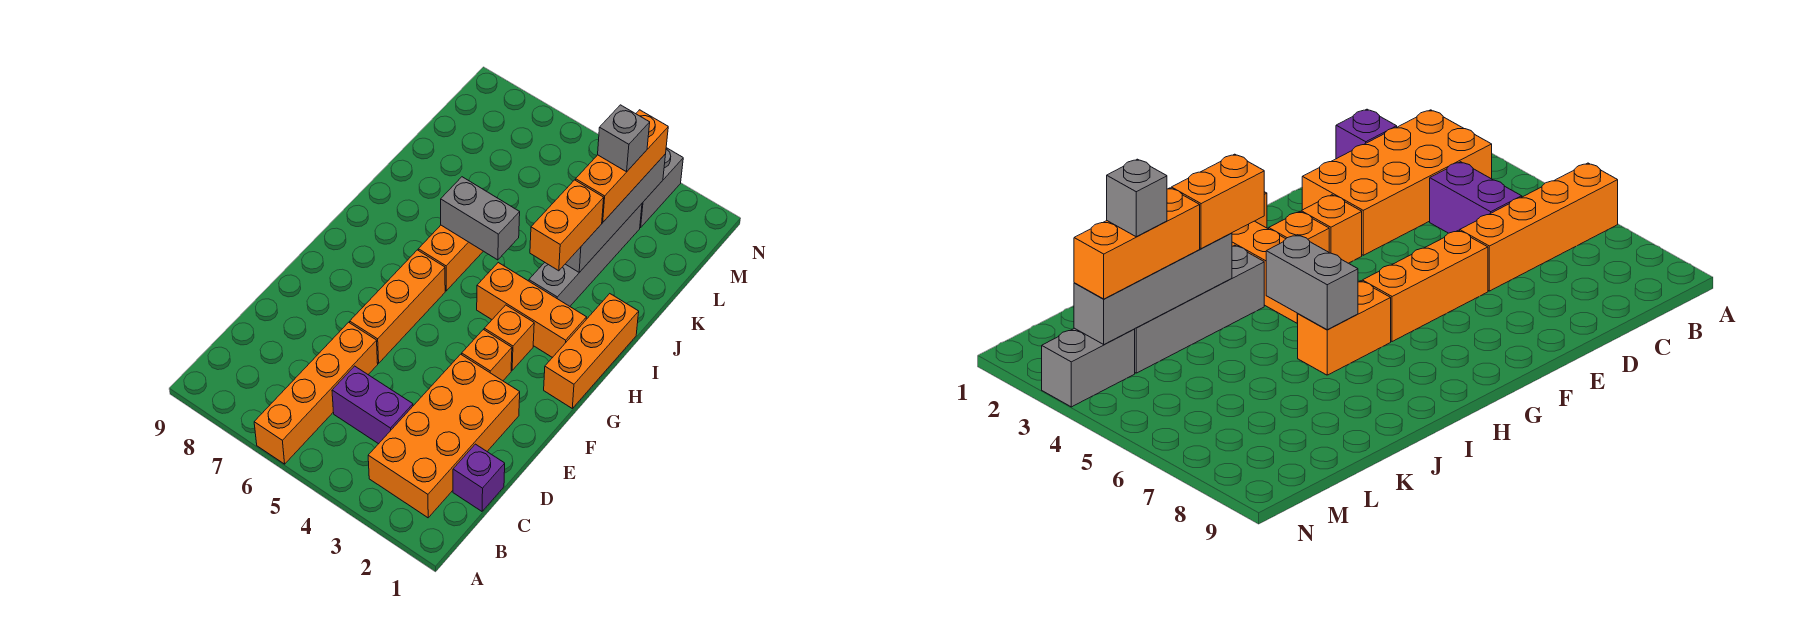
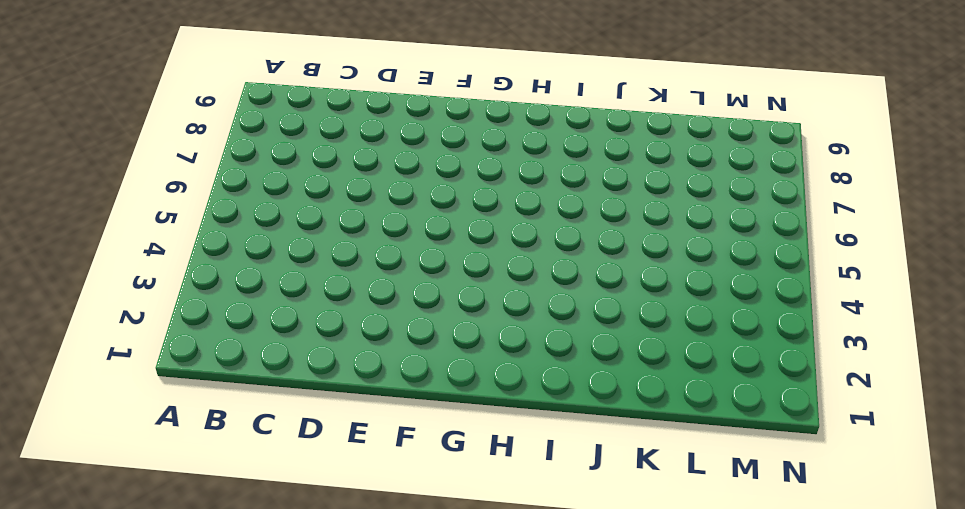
none -> orange brick A6:D6 level 1
none -> orange brick B2:E3 level 1
none -> purple brick C1 level 1

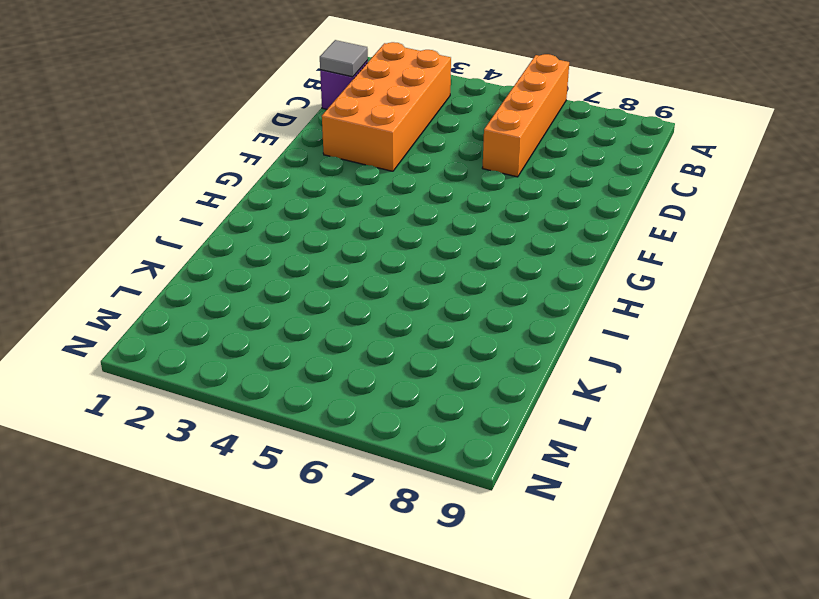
grey tile C1 level 2 -> none
none -> purple brick C4:C5 level 1
none -> orange brick E6:G6 level 1
none -> orange brick F3 level 1

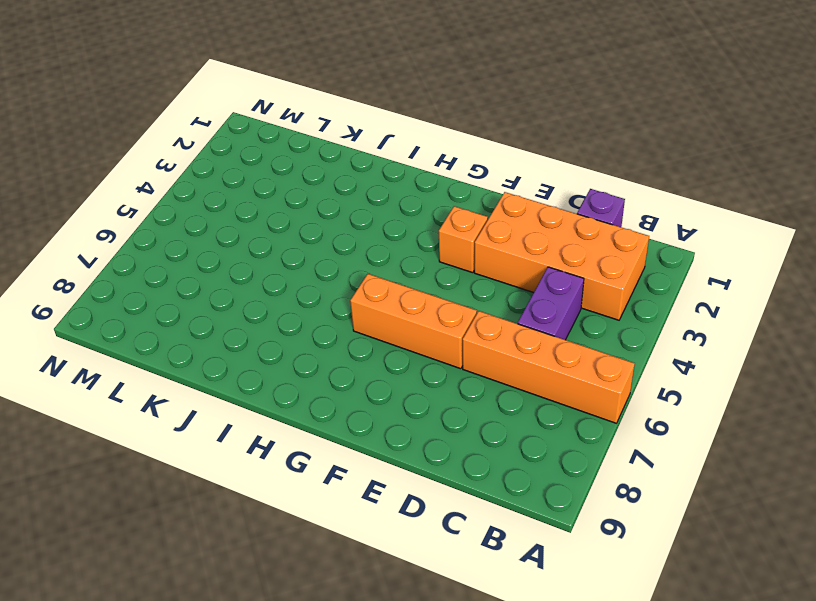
none -> orange brick G1:I1 level 1
none -> orange brick G3 level 1
none -> orange brick H2:H4 level 1

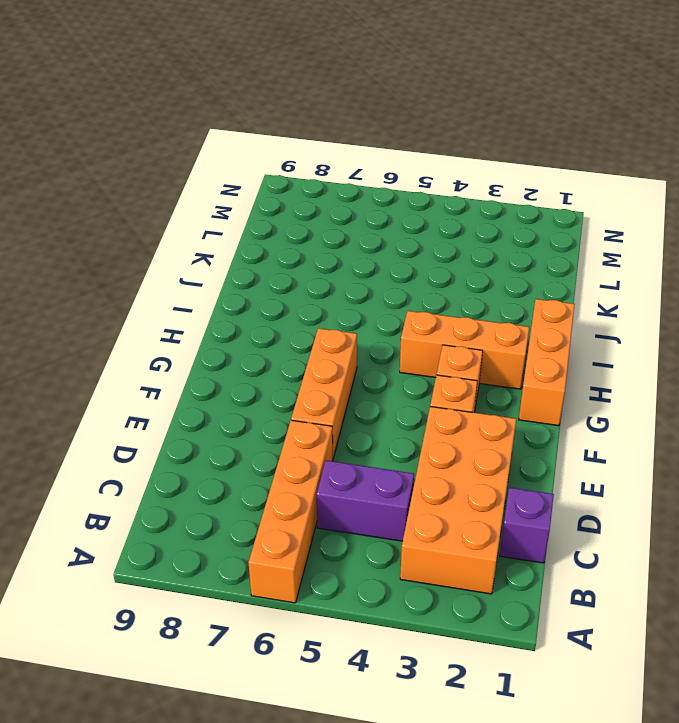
none -> orange brick H6:I6 level 1
none -> grey brick I3:L3 level 1
none -> grey brick M3:N3 level 1

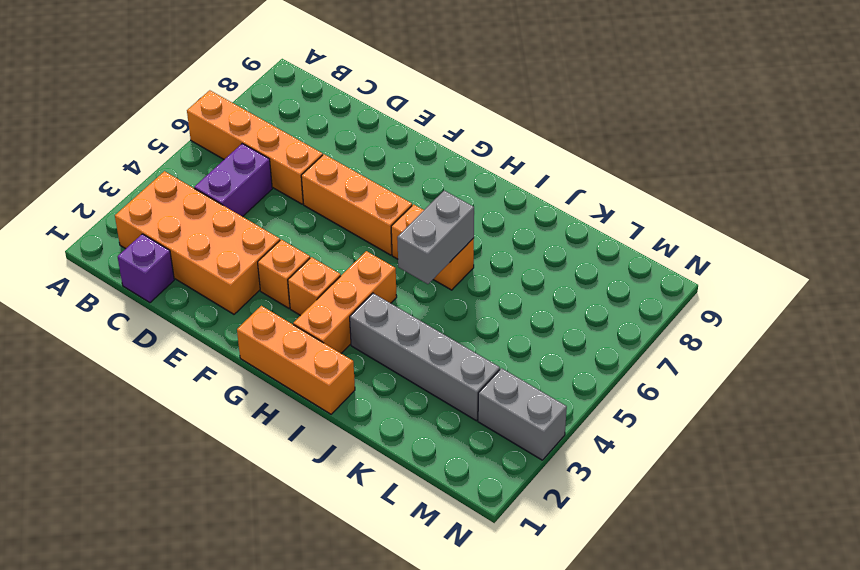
none -> grey brick J3:M3 level 2
none -> orange brick I3:J3 level 3
none -> orange brick K3:M3 level 3

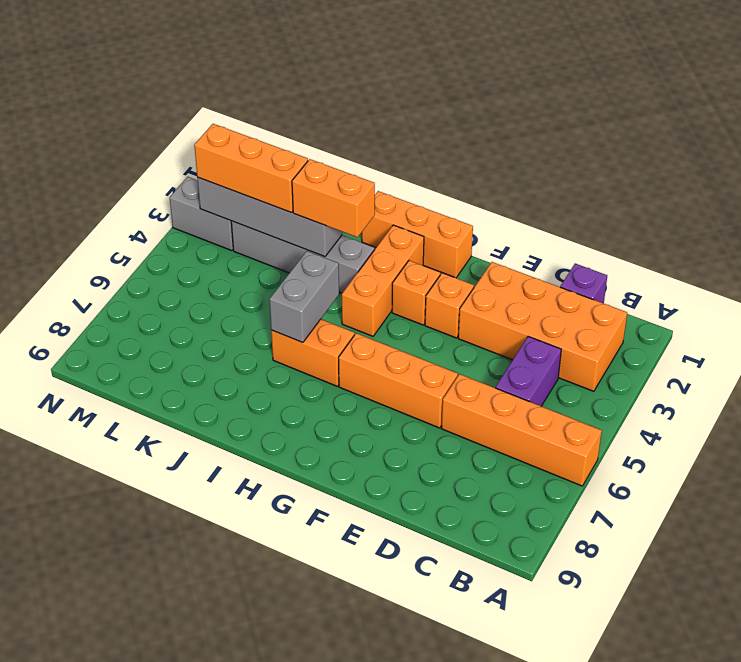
none -> grey brick L3 level 4

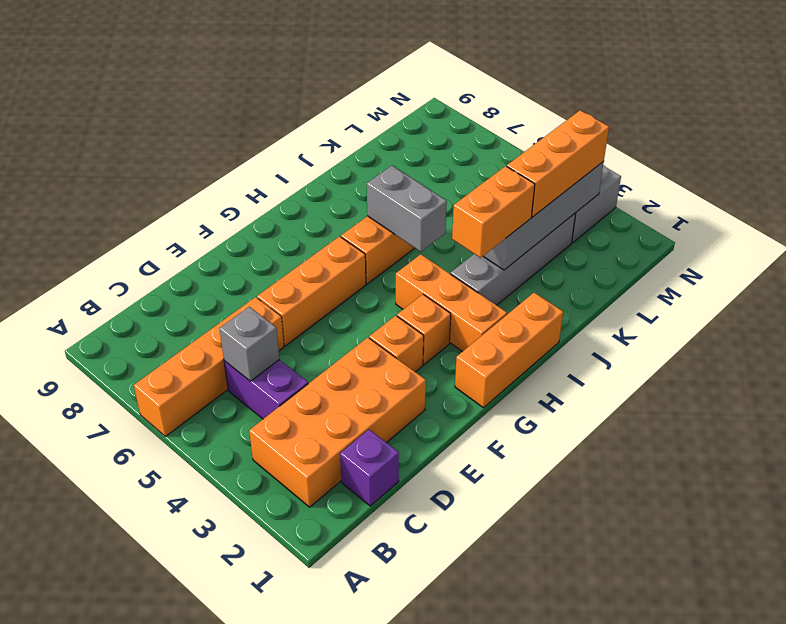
grey brick C5 level 2 -> grey brick L3 level 4

